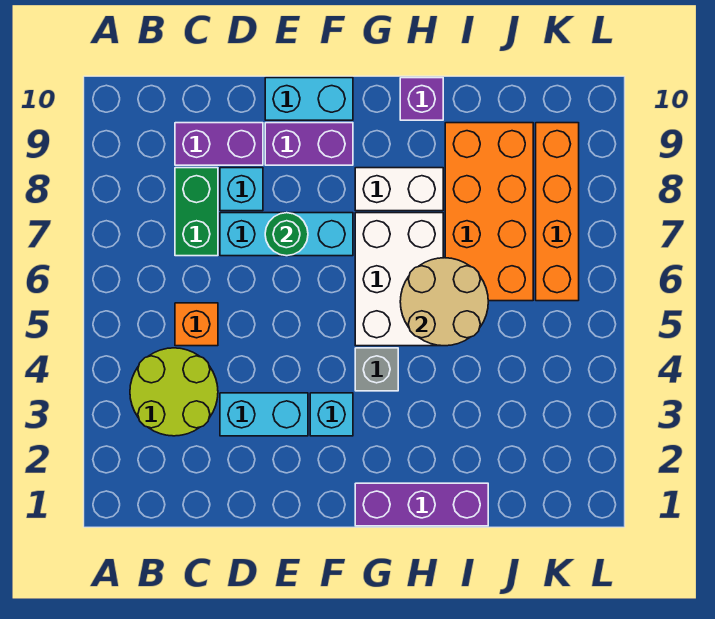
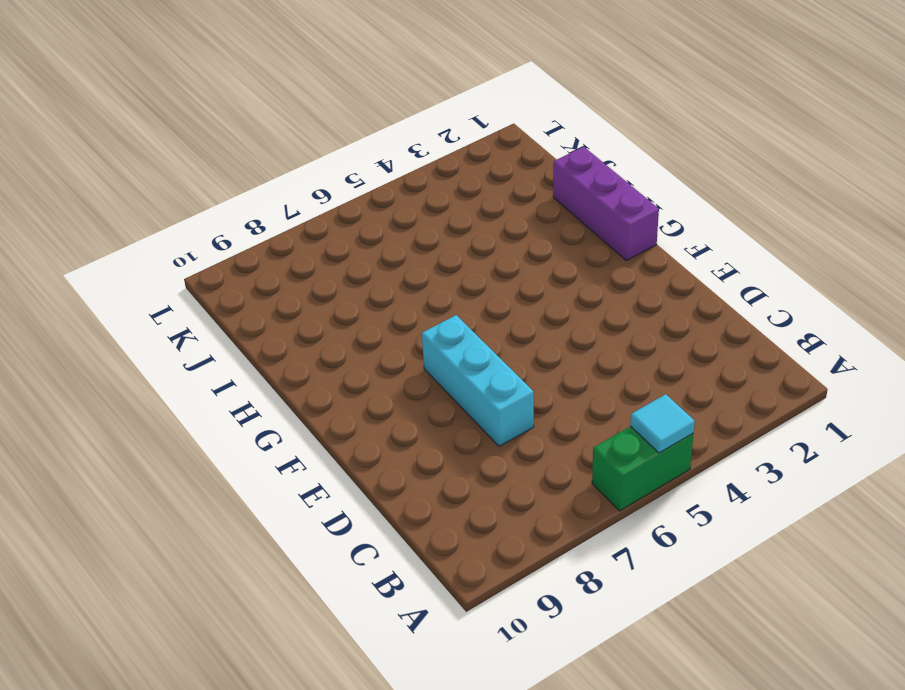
green brick A5:A6 level 1 -> green brick C7:C8 level 1
cyan tile A5 level 2 -> none
none -> lime round brick B3:C4 level 1
none -> orange brick C5 level 1
none -> purple brick C9:D9 level 1

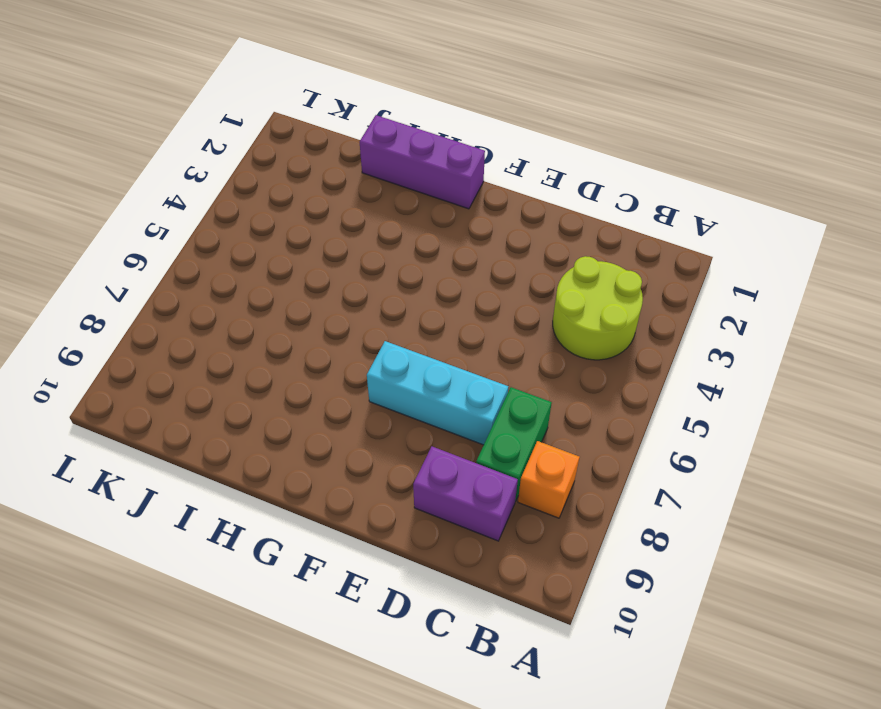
orange brick B8 level 1 -> orange brick C5 level 1
none -> cyan brick D3:E3 level 1
none -> cyan brick D8 level 1
none -> purple brick E9:F9 level 1

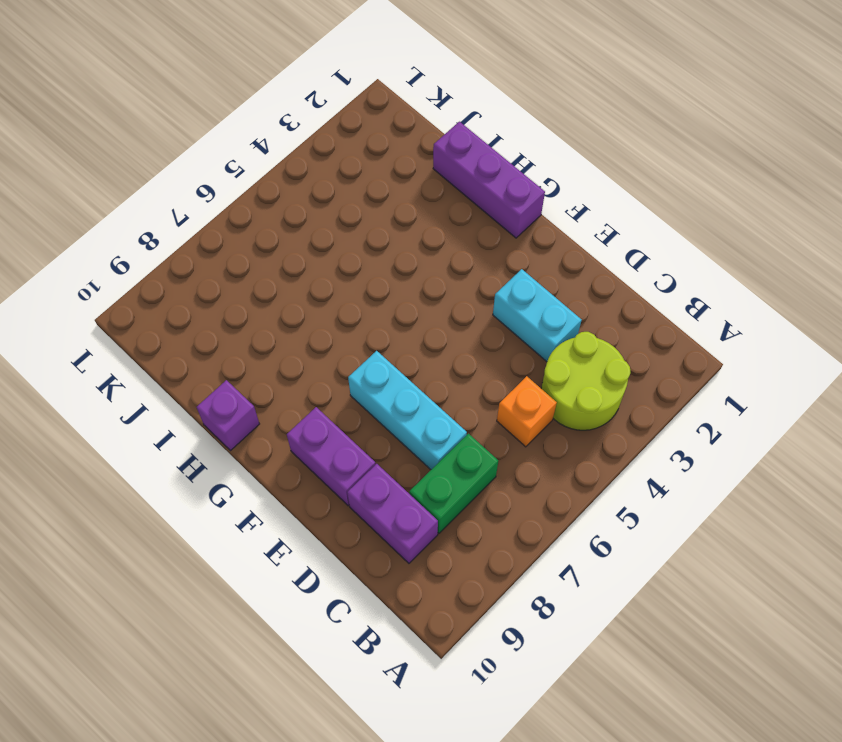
none -> cyan brick D8 level 1
none -> cyan brick E10:F10 level 1
none -> cyan brick F3 level 1

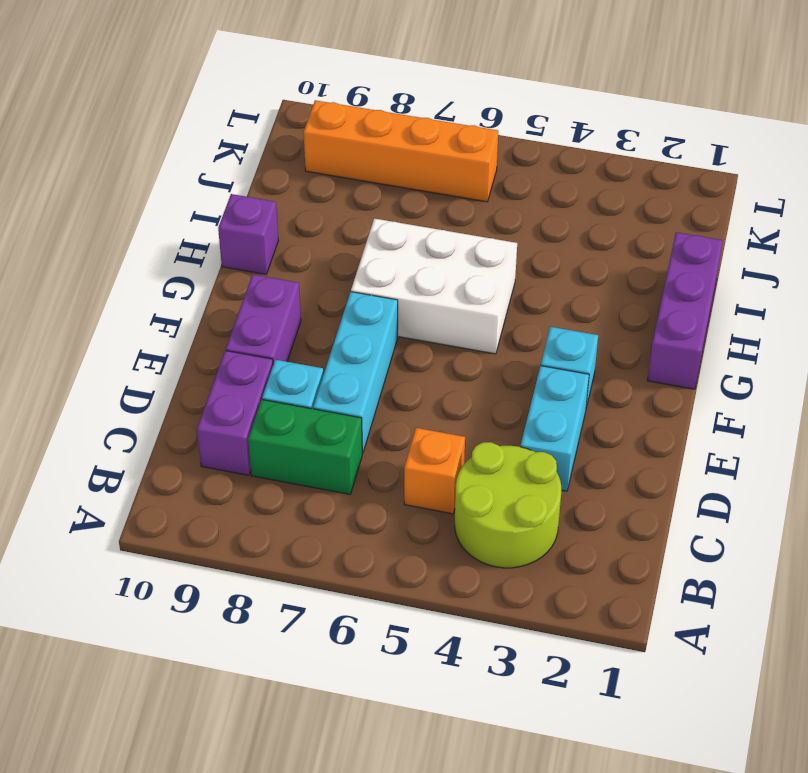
none -> cyan brick E10:F10 level 1
none -> grey brick G4 level 1
none -> white brick G8:H8 level 1

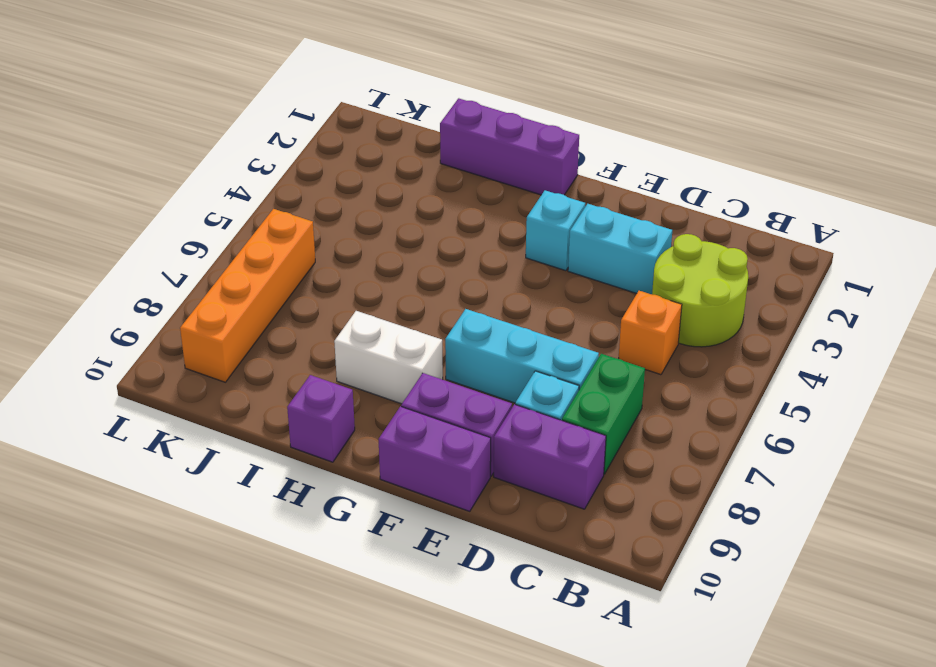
purple brick E10:F10 level 1 -> cyan brick E10:F10 level 1
none -> grey brick G4 level 1
none -> white brick G5:H7 level 1
none -> orange brick I6:J9 level 1

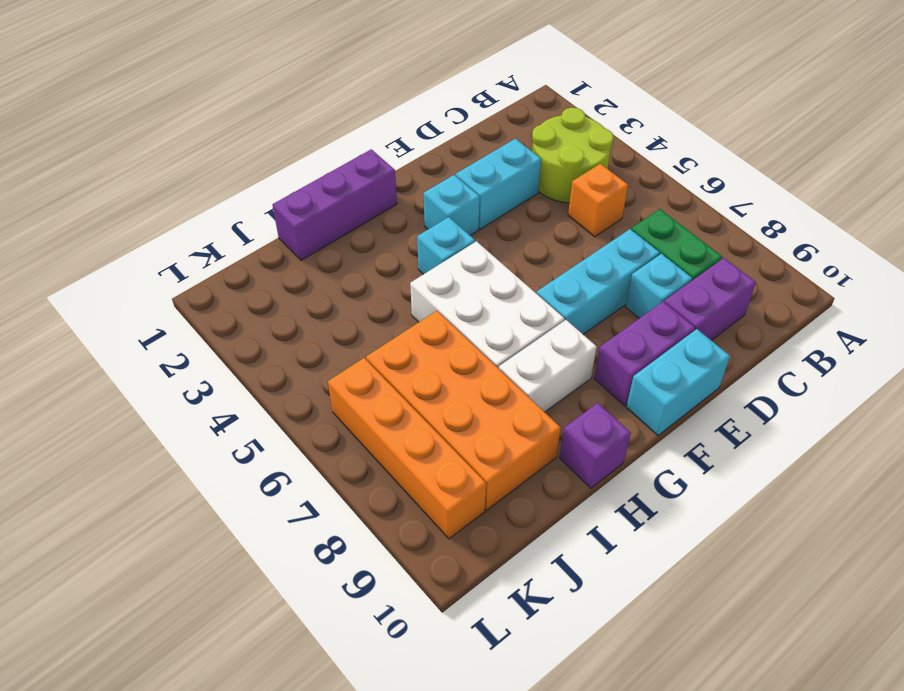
cyan brick G4 level 1 -> grey brick G4 level 1
none -> green round brick E7 level 2
none -> tan round brick H5:I6 level 2

